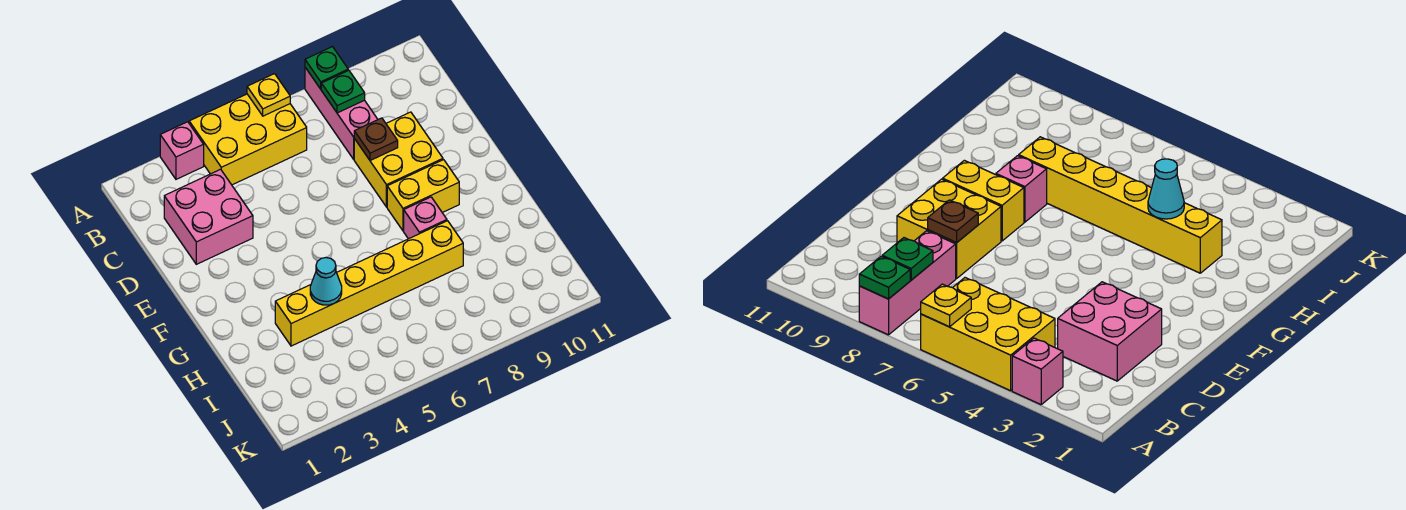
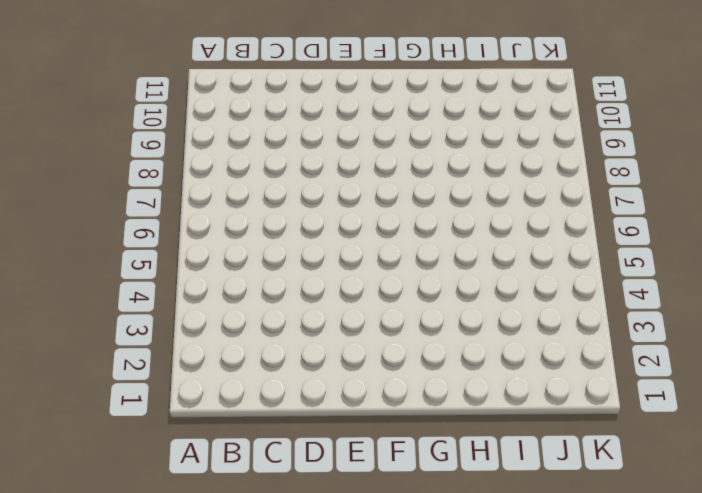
none -> pink brick A3 level 1
none -> yellow brick A4:B6 level 1
none -> pink brick A8:C8 level 1

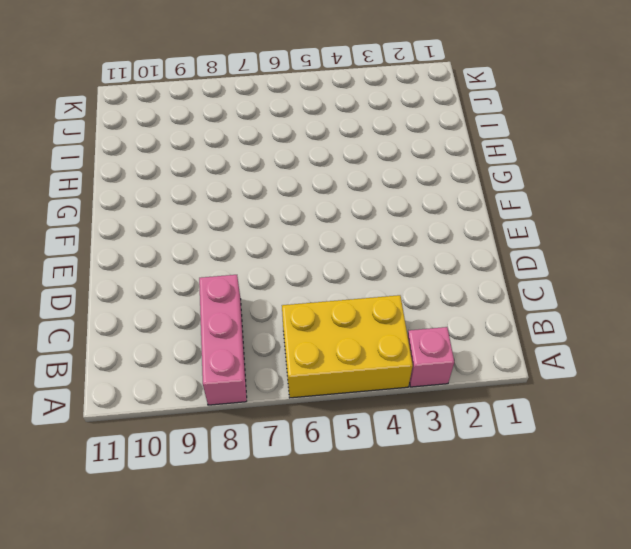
none -> pink brick C2:D3 level 1
none -> yellow brick D8:E9 level 1
none -> yellow brick F8:F9 level 1

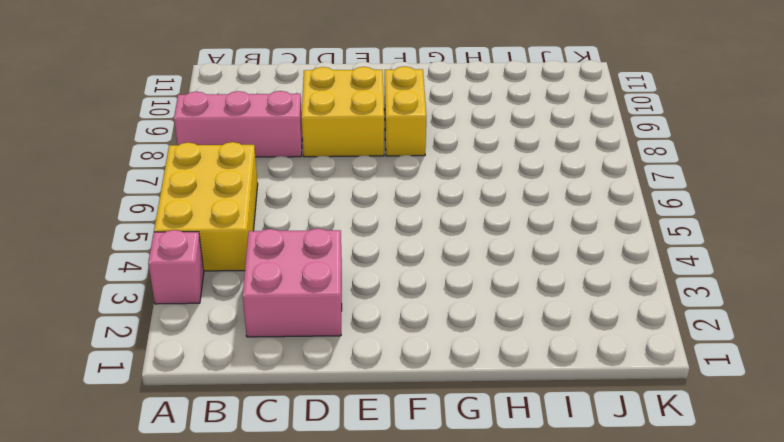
none -> pink brick G8 level 1
none -> yellow brick H3:H8 level 1
none -> yellow plate A6 level 2

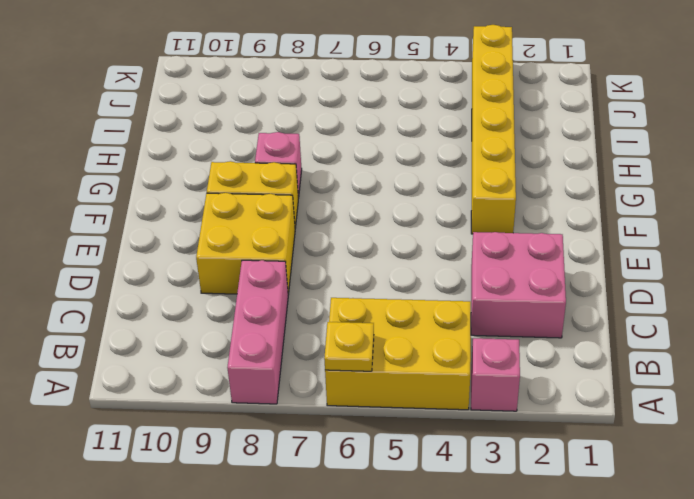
yellow brick F3:K3 level 1 -> yellow brick H3:H8 level 1
none -> green plate A8 level 2
none -> green plate B8 level 2
none -> brown plate D8 level 2

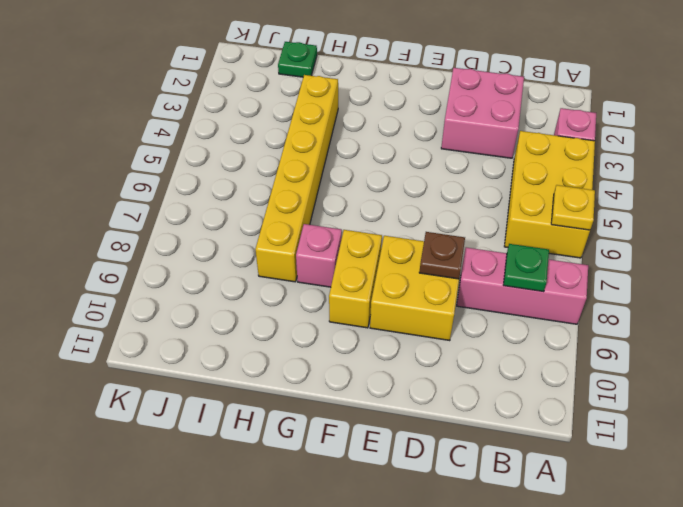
green plate I1 level 1 -> green plate A8 level 2
none -> cyan cone H4 level 2

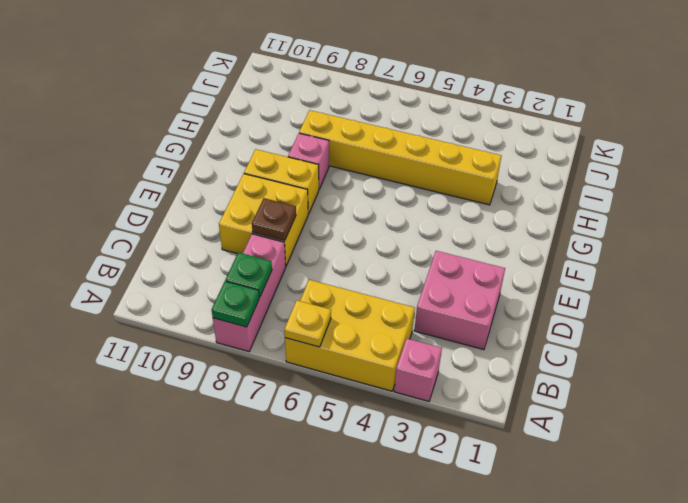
none -> cyan cone H4 level 2

